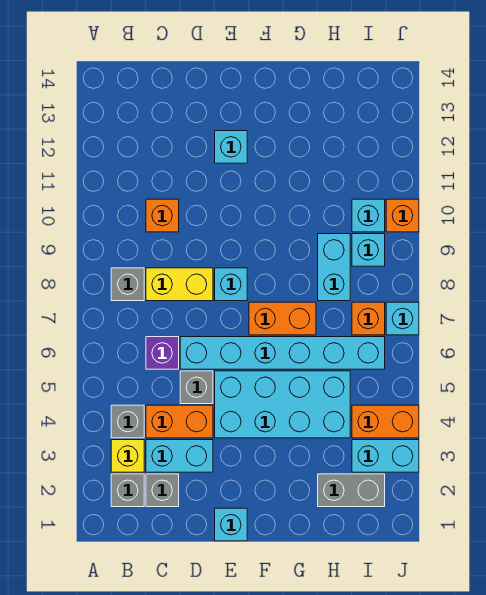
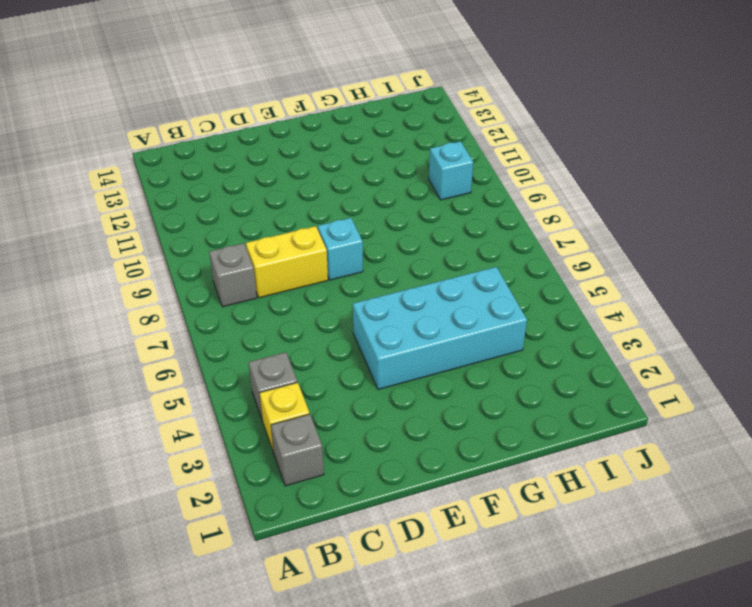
none -> grey brick C2 level 1
none -> cyan brick C3:D3 level 1
none -> orange brick C4:D4 level 1

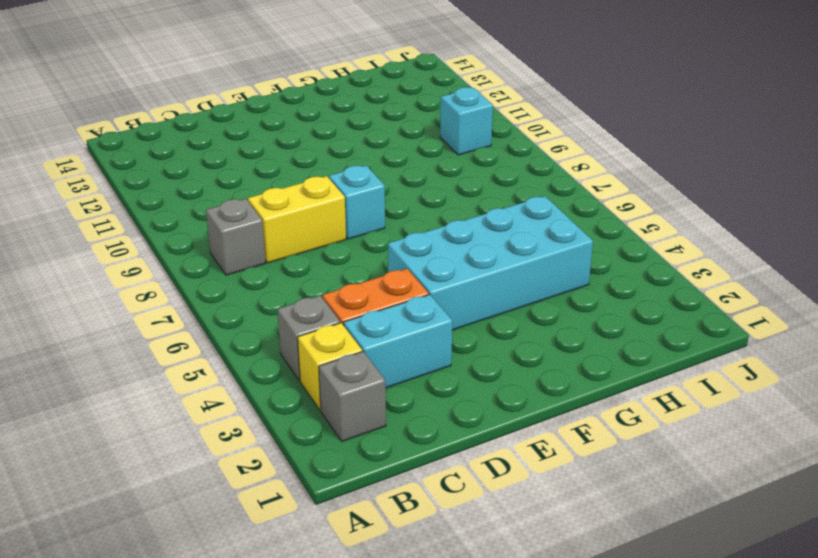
none -> grey brick C2 level 1
none -> purple brick C6 level 1
none -> orange brick C10 level 1

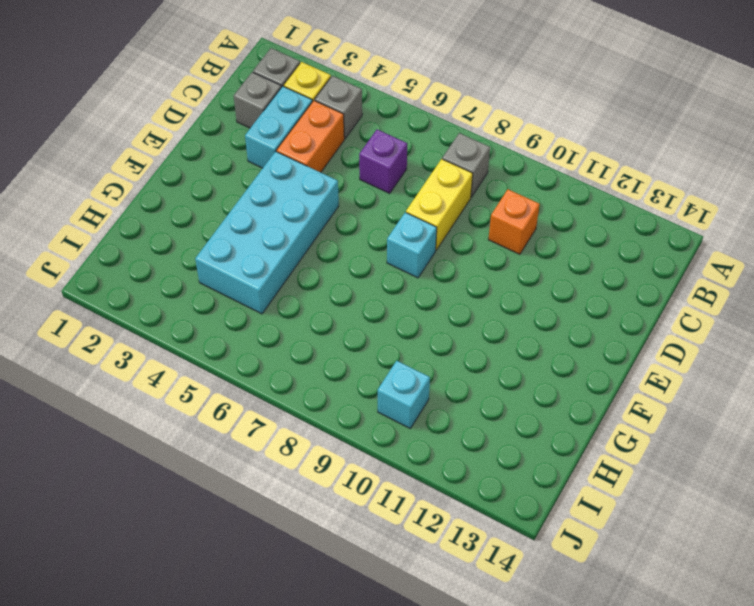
none -> grey brick D5 level 1
none -> cyan brick D6:I6 level 1
none -> cyan brick E1 level 1

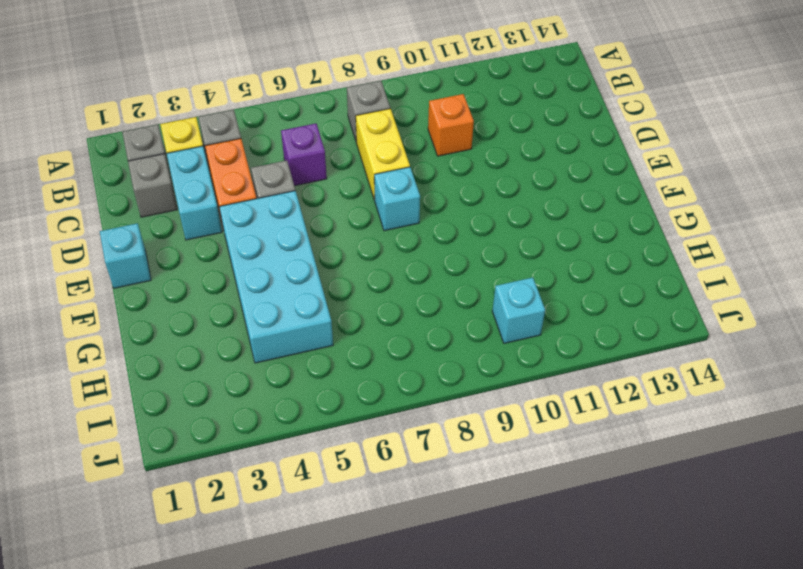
none -> cyan brick D6:I6 level 1
none -> cyan brick E12 level 1
none -> orange brick F7:G7 level 1

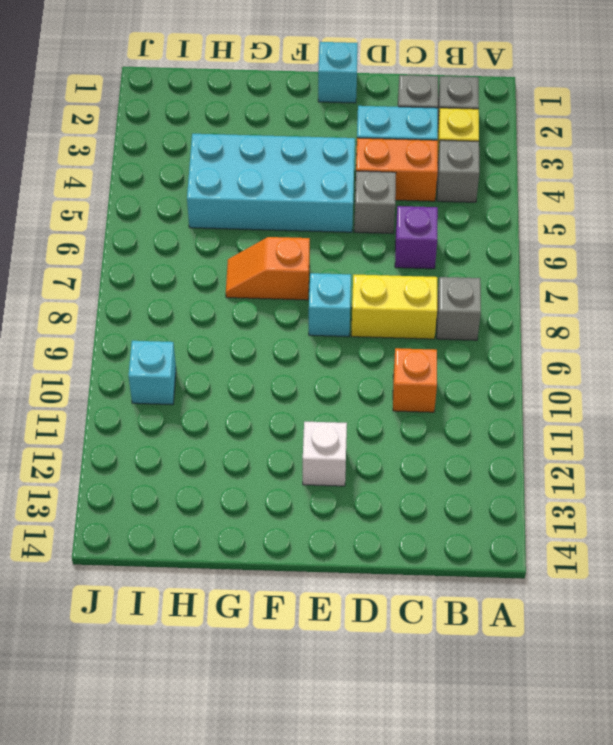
white brick E12 level 1 -> cyan brick E12 level 1
orange slope F7:G7 level 1 top F -> orange brick F7:G7 level 1
none -> cyan brick D6:I6 level 1
none -> grey brick H2:I2 level 1
none -> cyan brick H8:H9 level 1

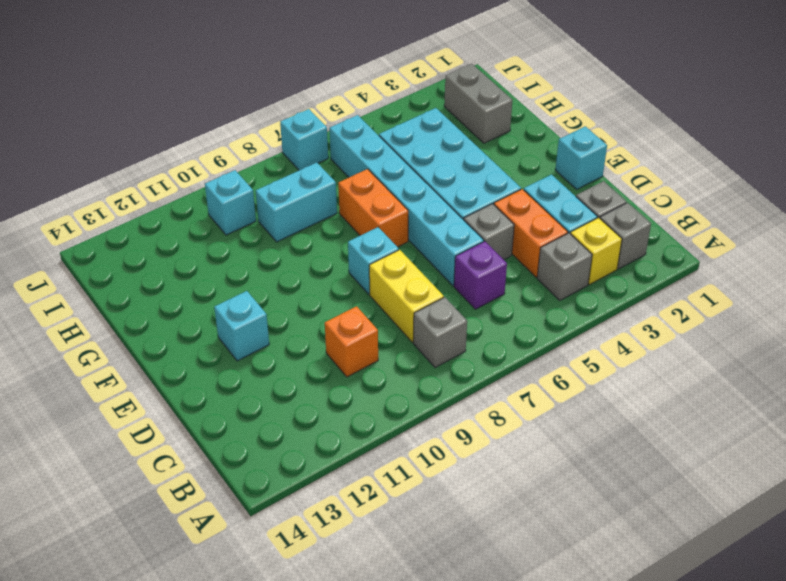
none -> cyan brick I3:J3 level 1
none -> orange brick I4:J4 level 1
none -> orange brick I7 level 1

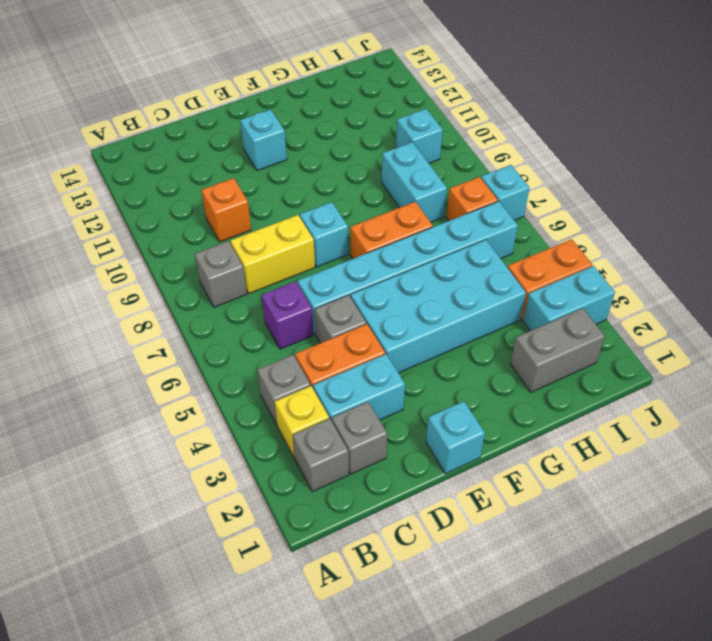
none -> cyan brick I9 level 1
none -> orange brick J10 level 1

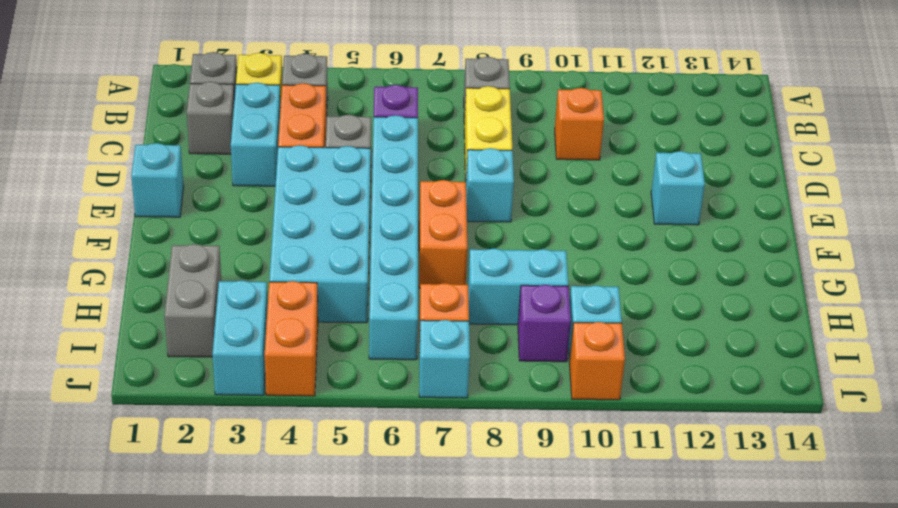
purple brick I9 level 1 -> cyan brick I9 level 1

